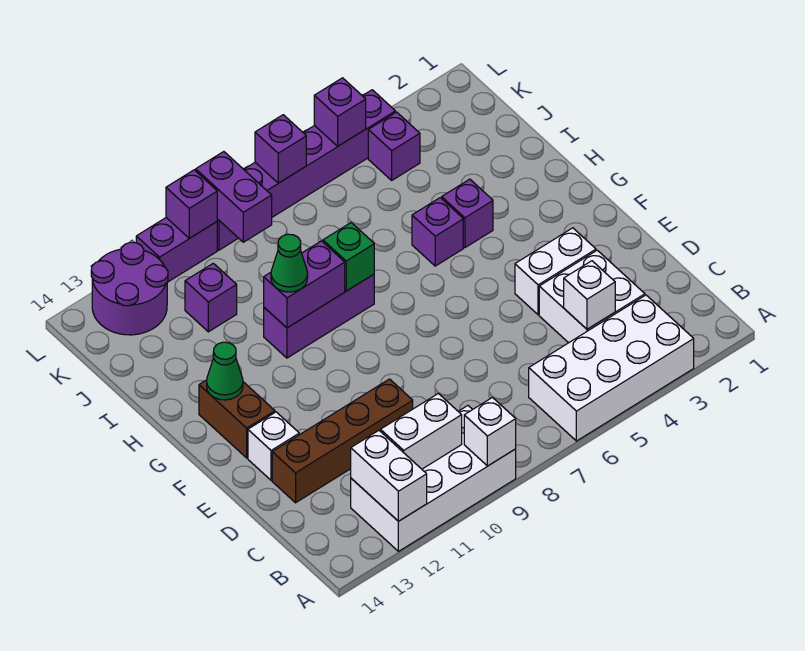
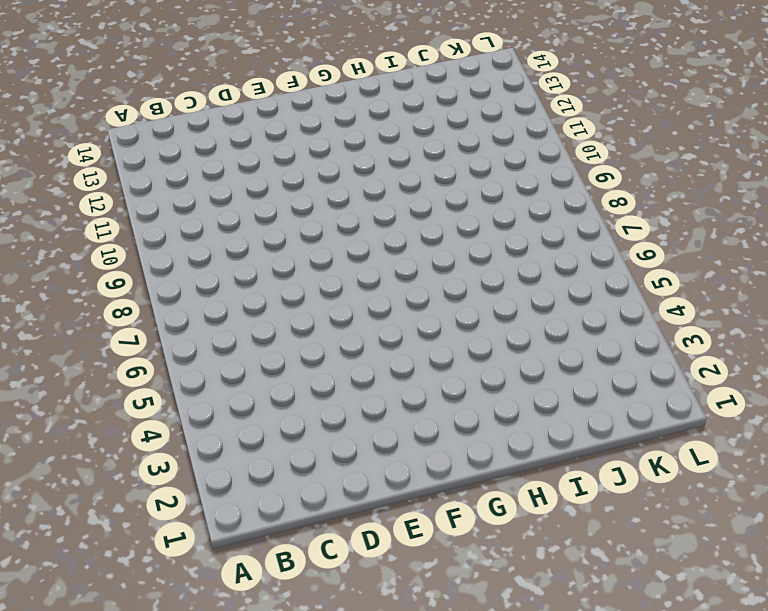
none -> white brick A3:B6 level 1
none -> white brick A9:B12 level 1
none -> white brick C3:D4 level 1

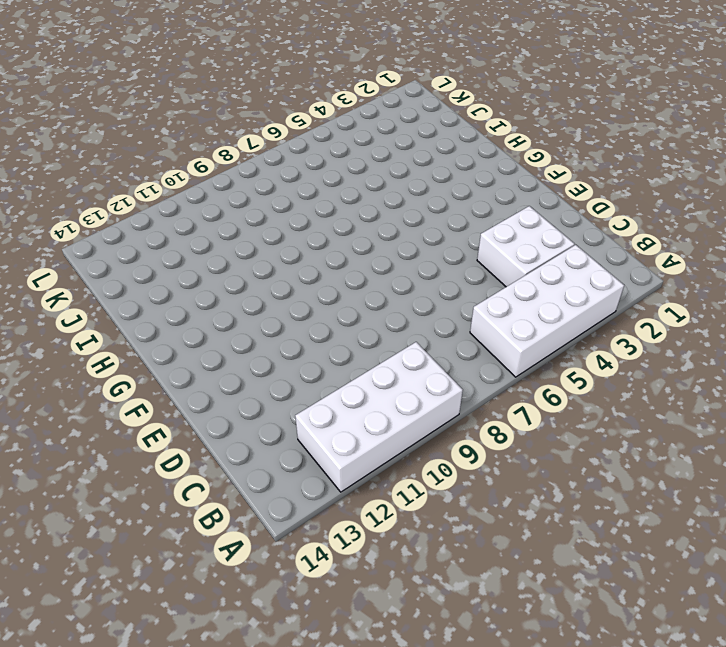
none -> brown brick D10:D13 level 1
none -> white brick E3:E4 level 1
none -> white brick E13 level 1

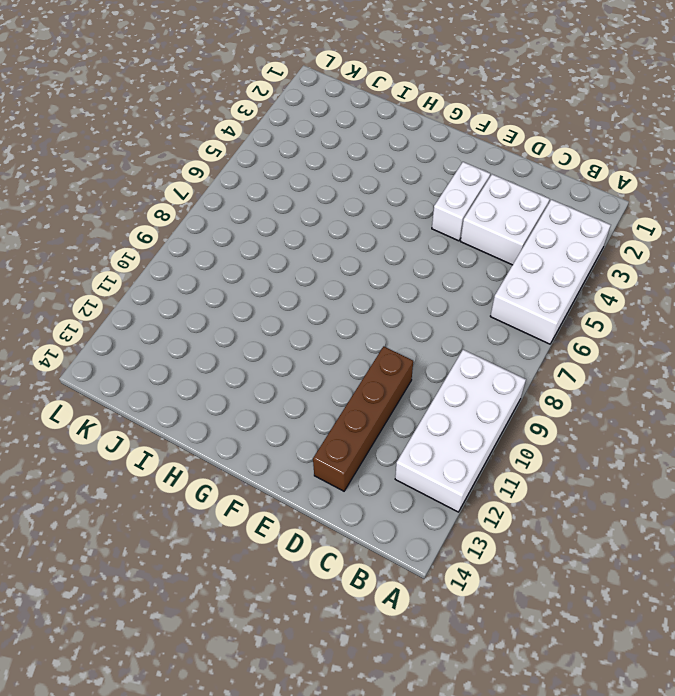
none -> white brick E13 level 1
none -> brown brick F13:G13 level 1
none -> purple brick H4 level 1

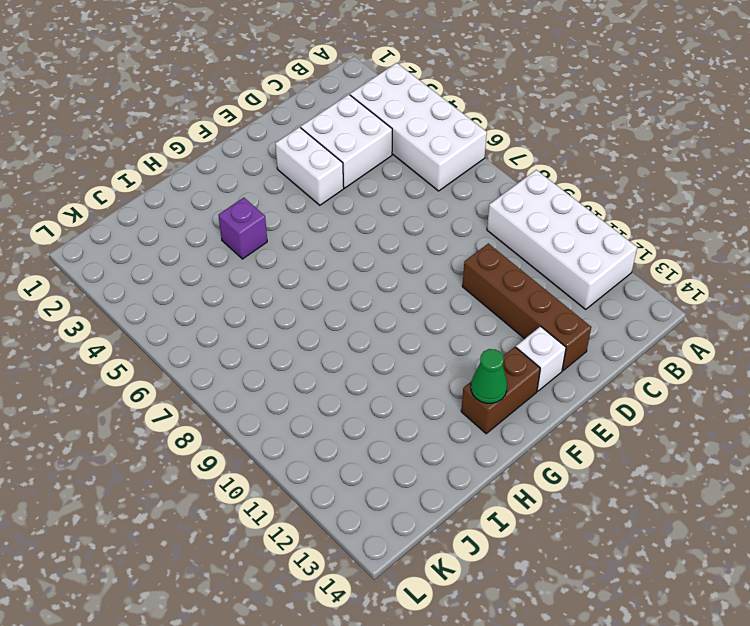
none -> purple brick H5 level 1
none -> purple brick H8:H10 level 1
none -> purple brick J11 level 1

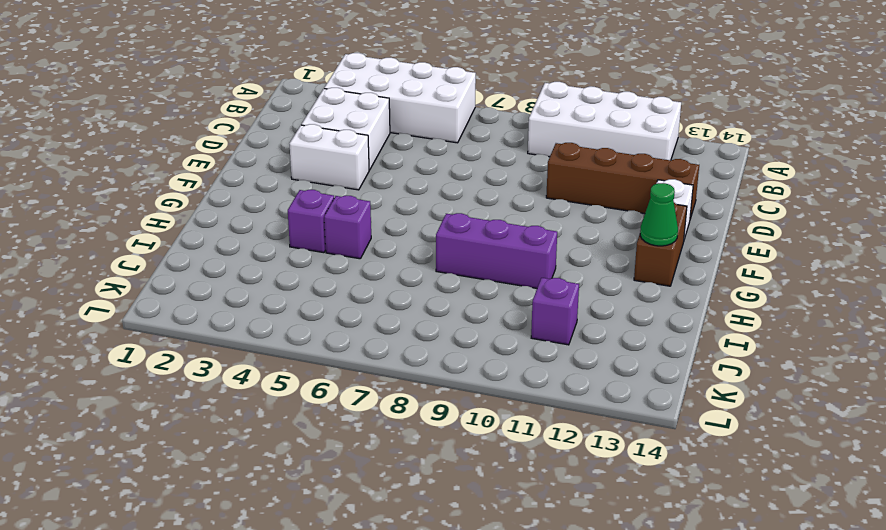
none -> purple brick K4 level 1
none -> purple round brick K12:L13 level 1
none -> purple brick L4:L9 level 1

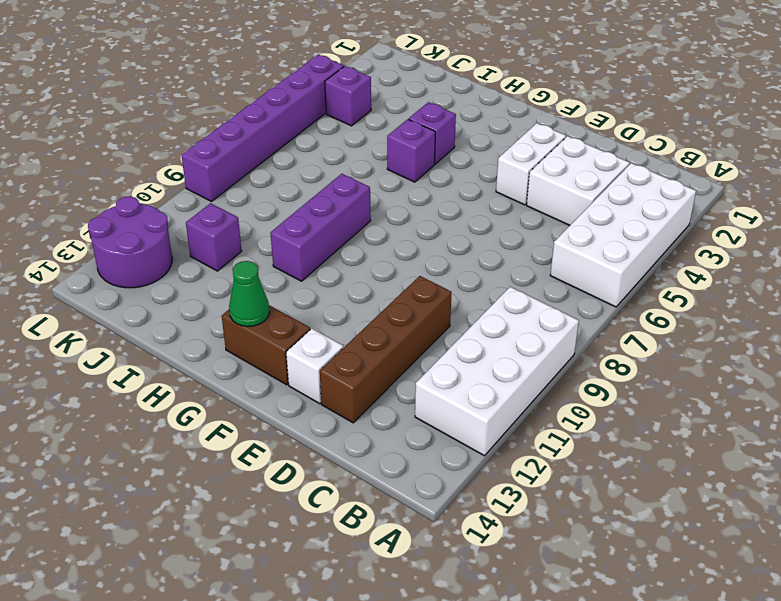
none -> purple brick L10:L11 level 1
none -> white brick A9 level 2
none -> white brick A12:B12 level 2

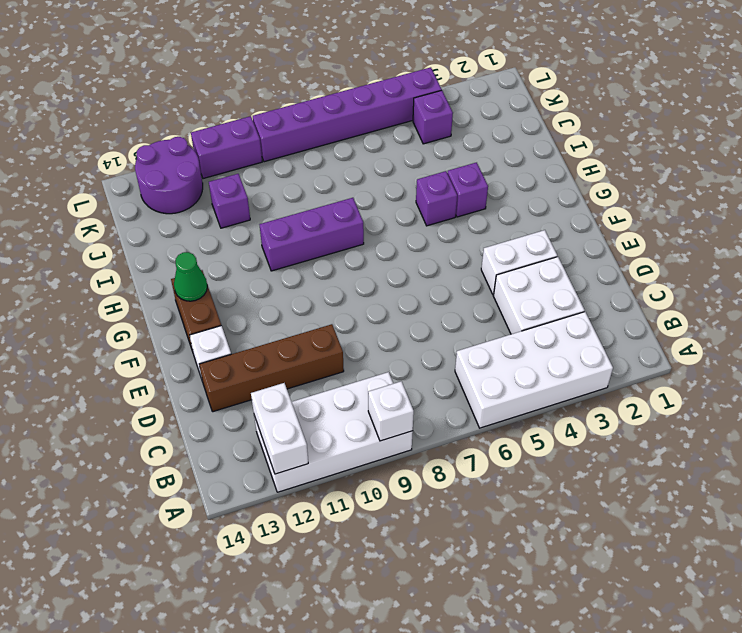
none -> white brick B10:B11 level 2
none -> white brick C4 level 2
none -> green brick H8 level 2

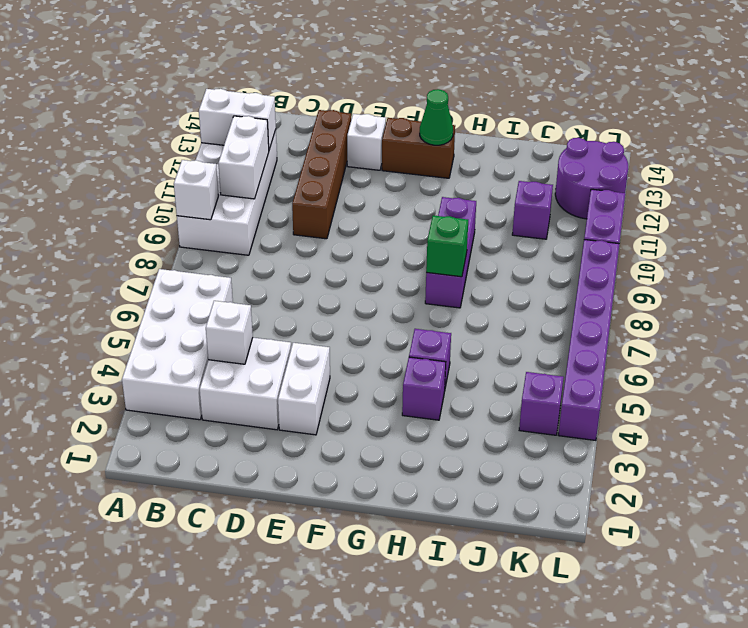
none -> purple brick H9:H10 level 2
none -> purple brick K9:L9 level 2
none -> purple brick L5 level 2

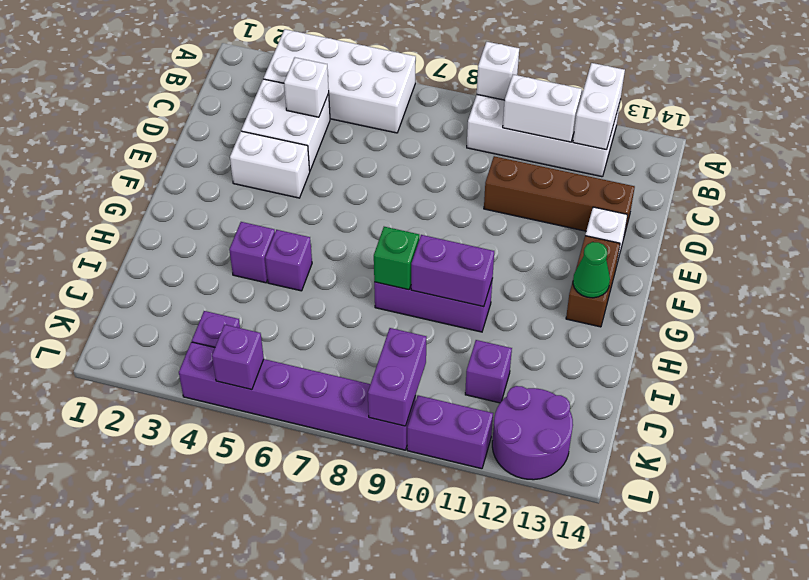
none -> purple brick L7 level 2
none -> purple brick L10 level 2
none -> green cone H10 level 3

